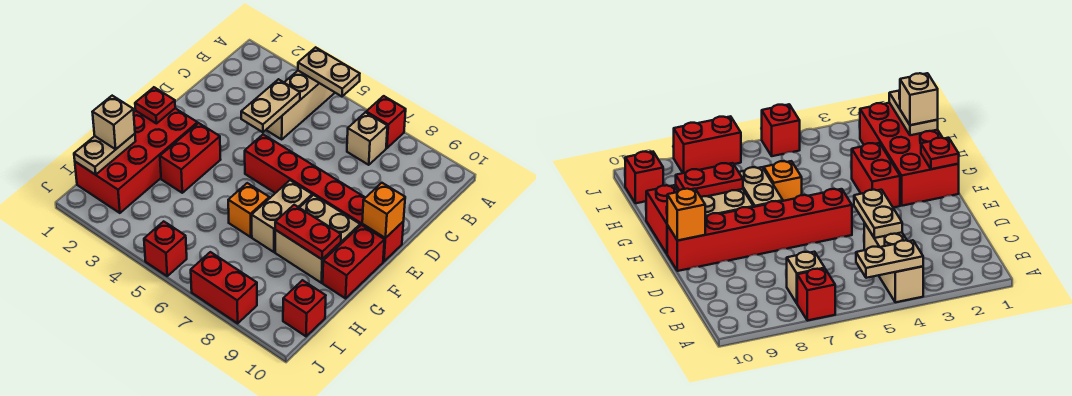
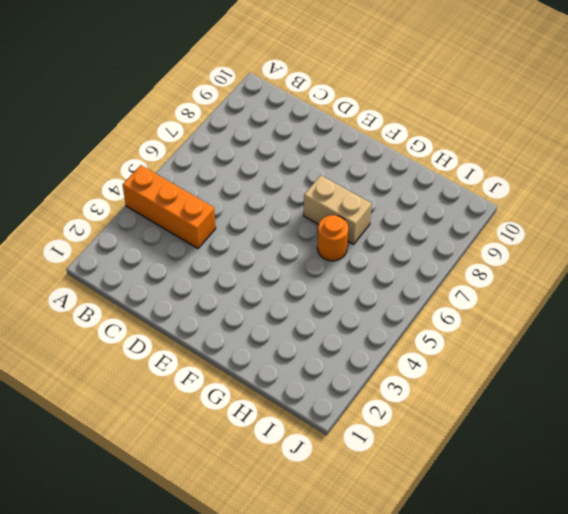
orange brick A4:C4 level 1 -> tan brick A4:C4 level 1
orange round brick G6 level 1 -> orange brick G6 level 1
none -> red brick A7 level 1
none -> tan brick B7 level 1
none -> red brick E5:E10 level 1

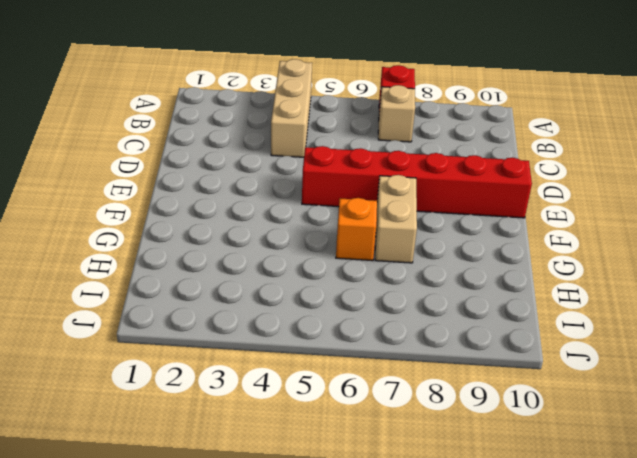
none -> red brick F1:I2 level 1
none -> red brick F3:G3 level 1
none -> tan brick F8:G9 level 1

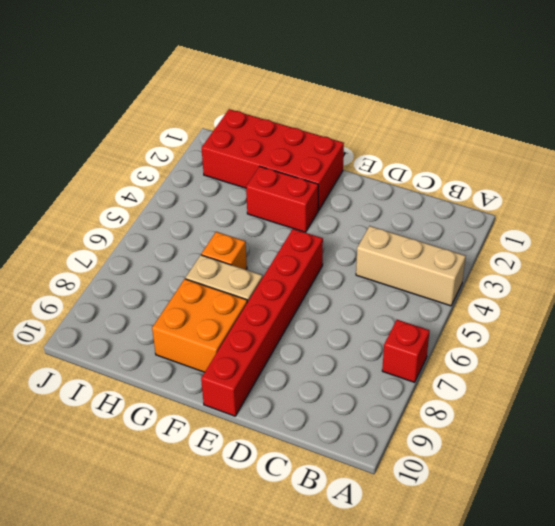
orange brick F8:G9 level 1 -> tan brick F8:G9 level 1
none -> tan brick B7 level 1
none -> red brick F10:G10 level 1
none -> red brick I10 level 1

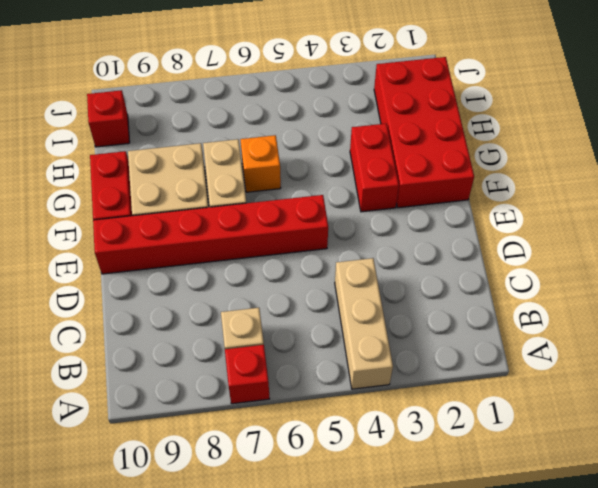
none -> red brick J5 level 1
none -> red brick J7:J8 level 1
none -> tan plate A4:A5 level 2

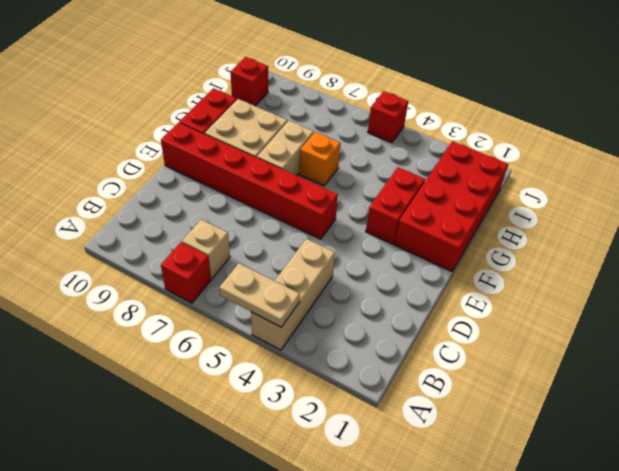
none -> red brick J7:J8 level 1
none -> tan plate C4:D4 level 2
none -> orange brick E10 level 2

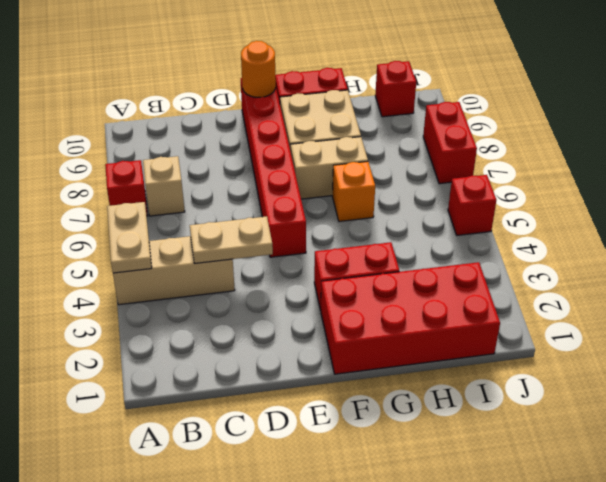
orange round brick E10 level 2 -> orange brick E10 level 2
none -> red plate F1 level 2
none -> red plate G8:G9 level 2
none -> tan plate H1:I1 level 2

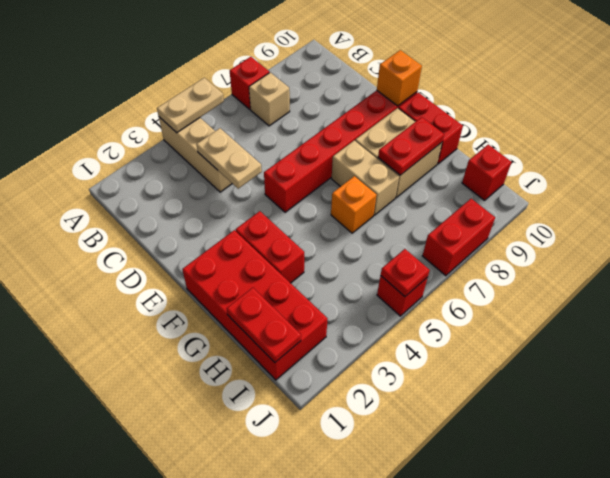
red plate H1:I1 level 2 -> tan plate H1:I1 level 2
red plate J5 level 2 -> red plate F1 level 2
none -> tan brick H1 level 3

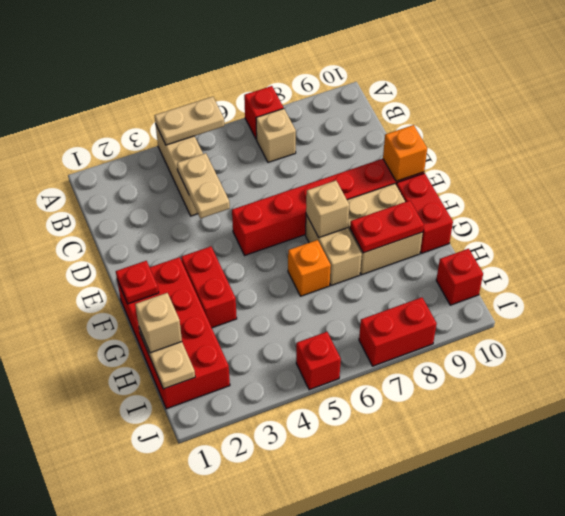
tan brick F7 level 2 -> none

